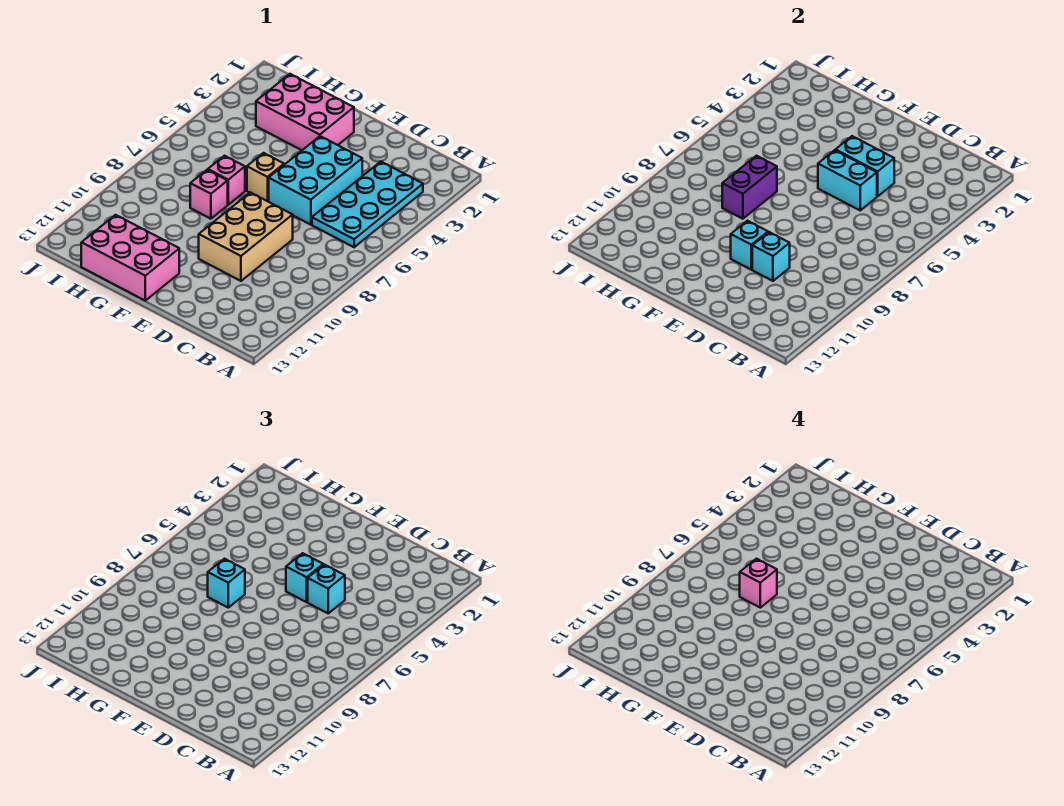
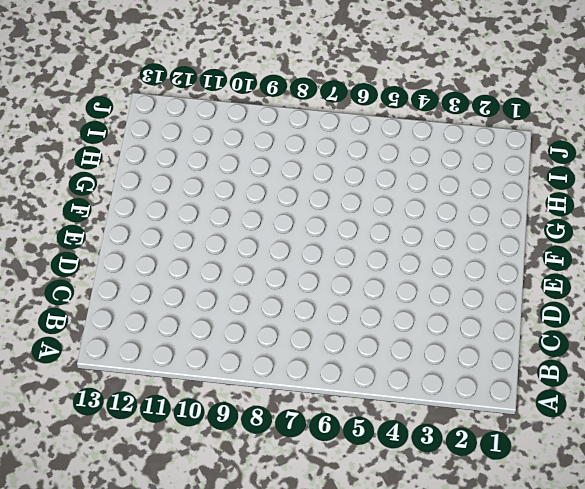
none -> cyan plate B3:C6 level 1
none -> cyan brick D4:E6 level 1
none -> tan brick D8:E10 level 1

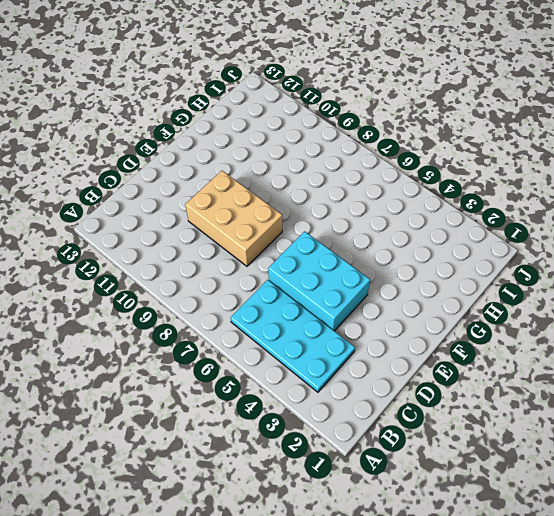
none -> pink brick F2:H3 level 1
none -> tan brick F6 level 1
none -> pink brick F12:H13 level 1

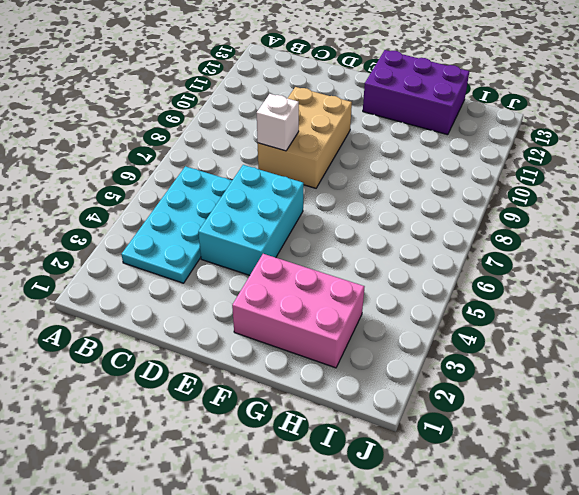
white brick D8 level 2 -> none
purple brick F12:H13 level 1 -> pink brick F12:H13 level 1
none -> tan brick F6 level 1
none -> pink brick G7 level 1
none -> pink brick G8 level 1

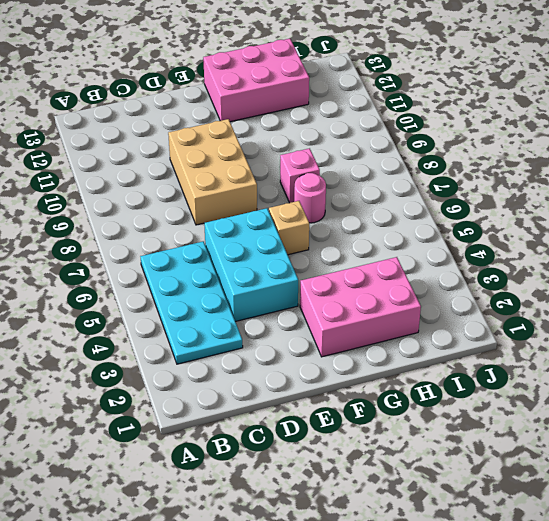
pink round brick G7 level 1 -> pink brick G7 level 1
none -> cyan brick D4:E4 level 2
none -> cyan brick D5:E5 level 2
none -> cyan brick D10 level 2

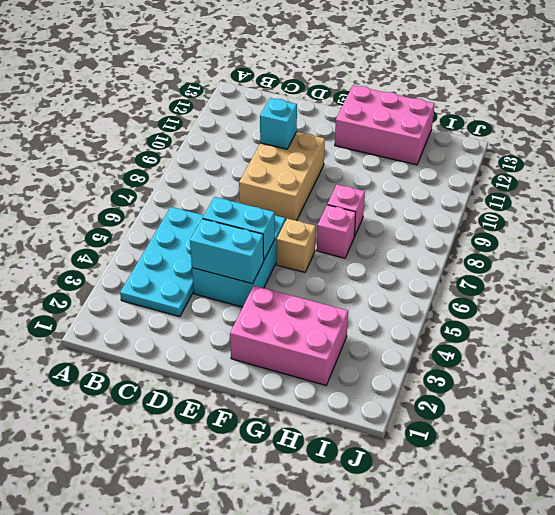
none -> cyan brick E10 level 2
none -> purple brick G7:G8 level 2
none -> cyan brick D5 level 3

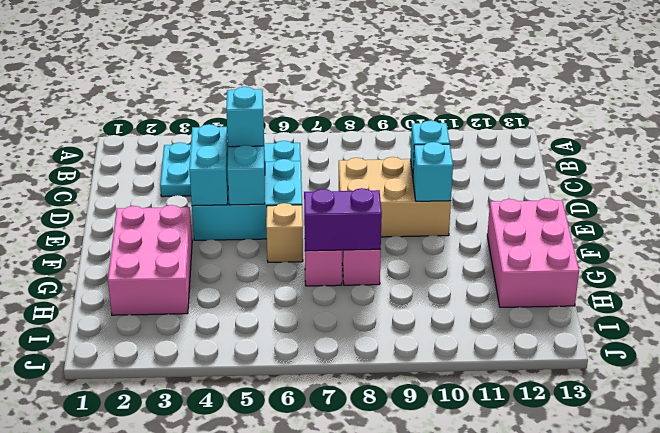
none -> cyan brick E5 level 3
none -> cyan brick G7 level 3
none -> pink brick G7 level 4

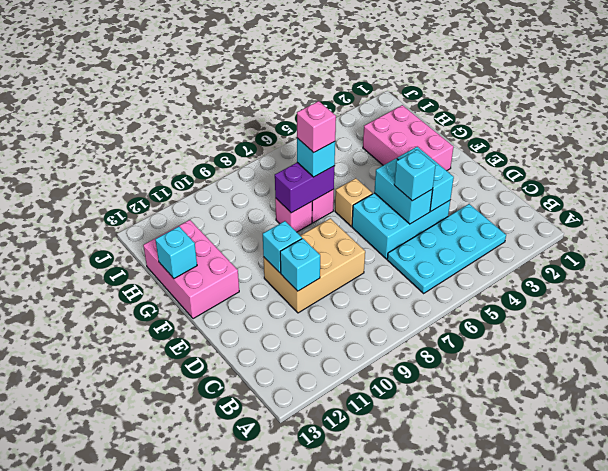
cyan brick G13 level 2 -> cyan brick E5 level 3

